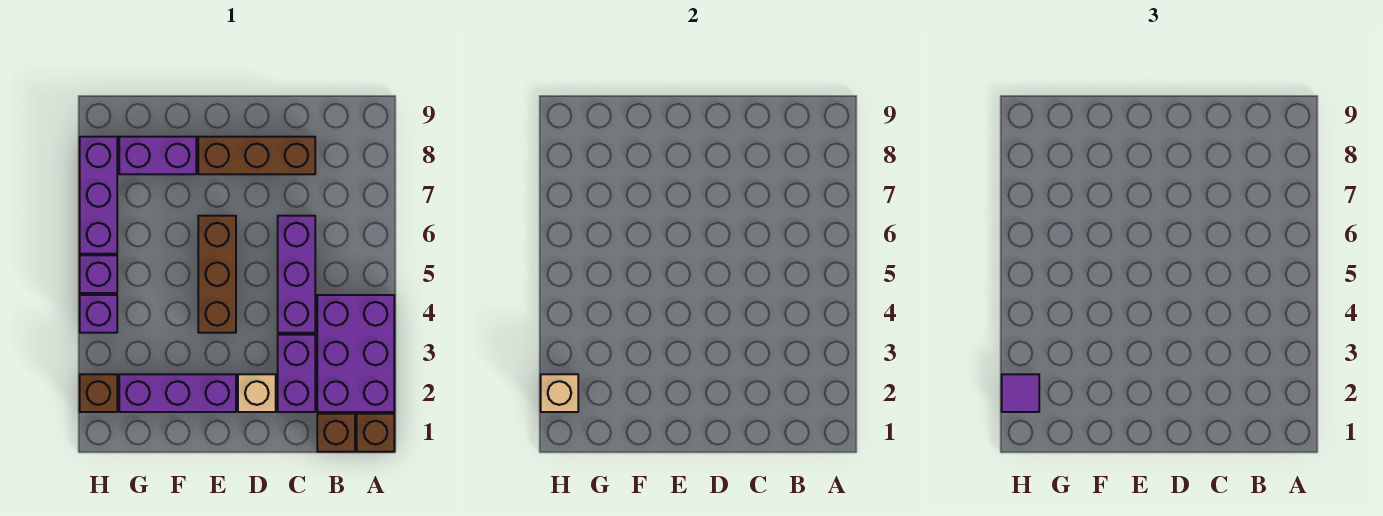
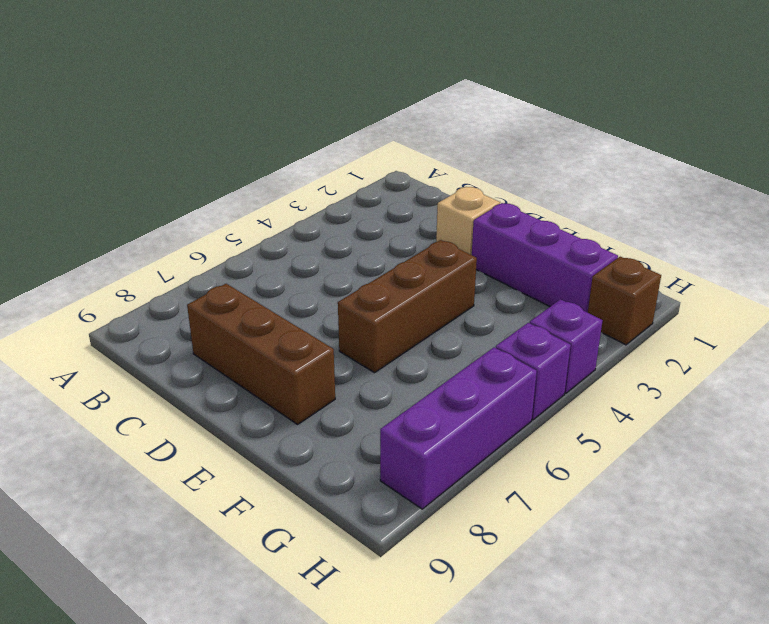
none -> brown brick A1 level 1
none -> purple brick A2:B4 level 1
none -> brown brick B1 level 1

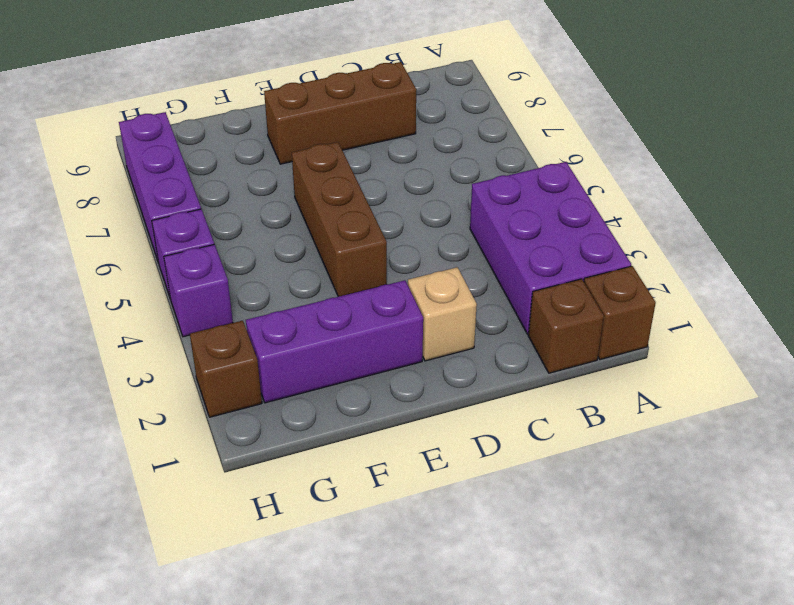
none -> purple brick C2:C3 level 1
none -> purple brick C4:C6 level 1
none -> purple brick F8:G8 level 1

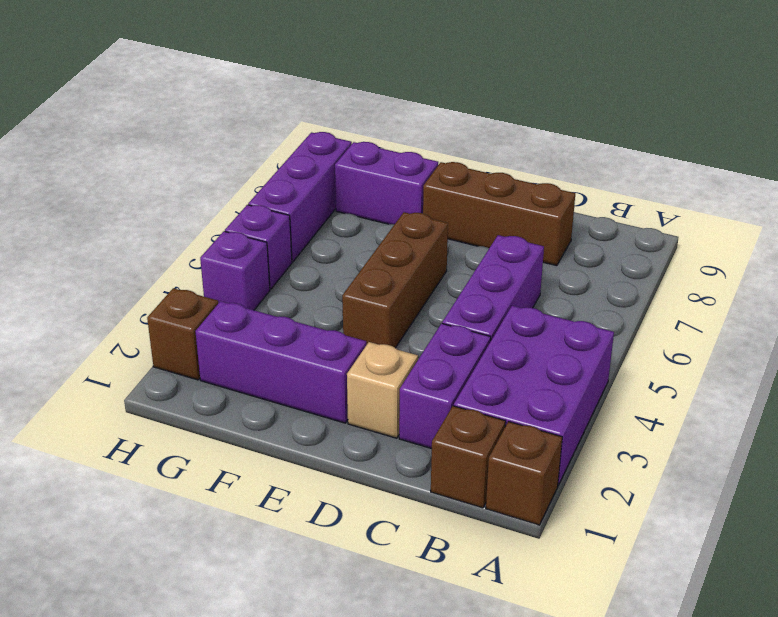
none -> tan brick H2 level 2
none -> purple tile H2 level 3

